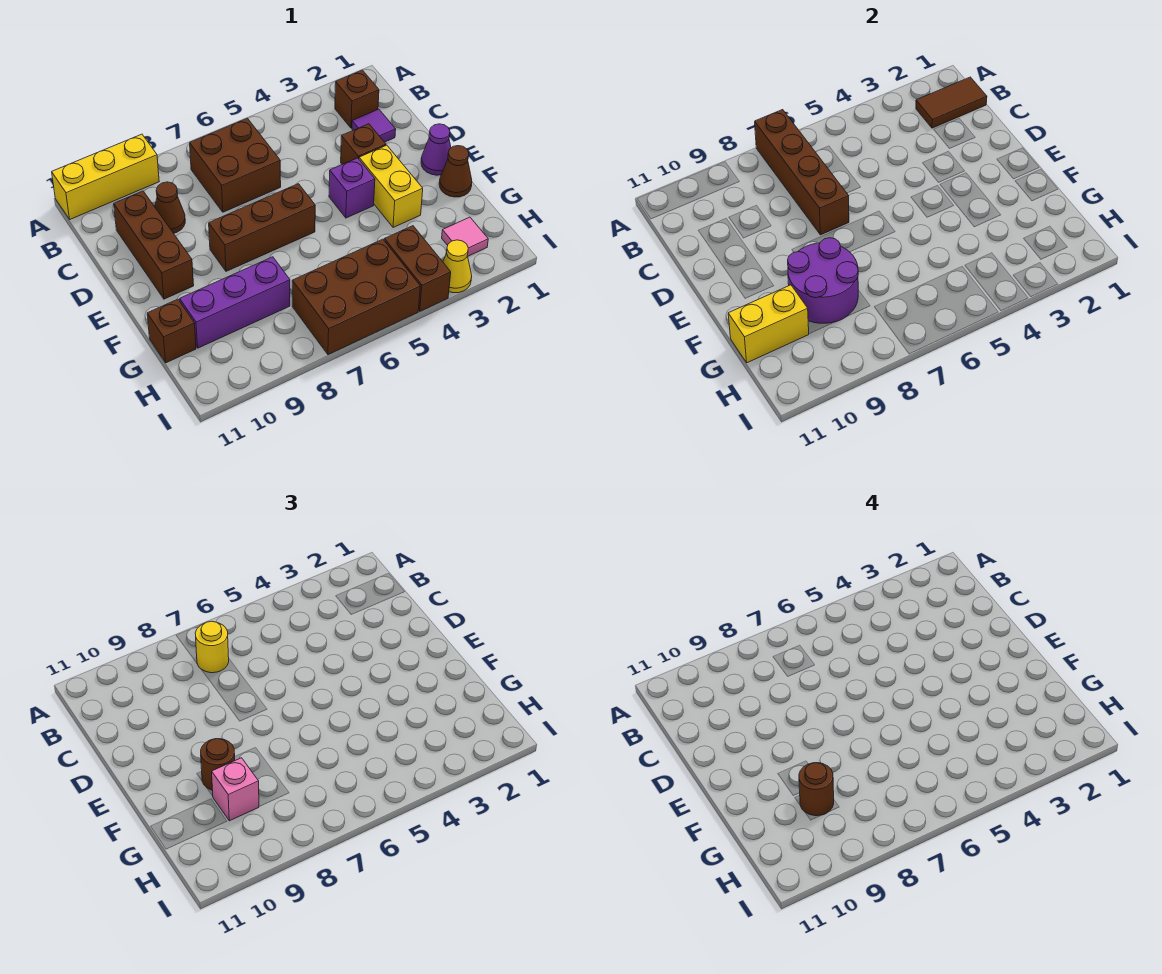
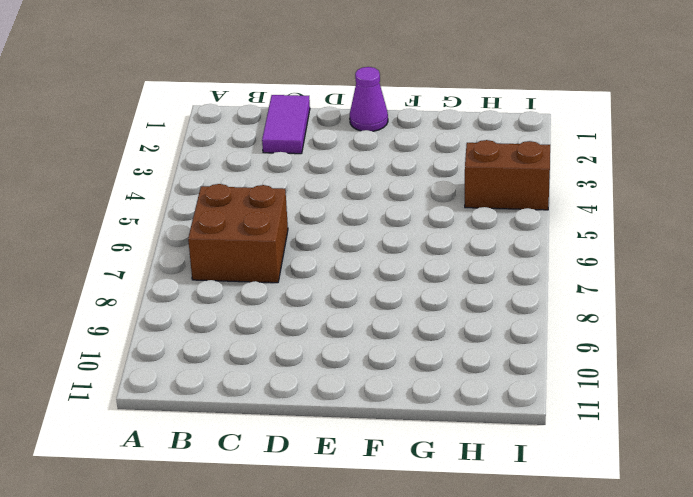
purple tile C1:C2 level 1 -> purple tile C2 level 1
none -> yellow brick A9:A11 level 1
none -> brown brick B2 level 1
none -> brown cone C9 level 1

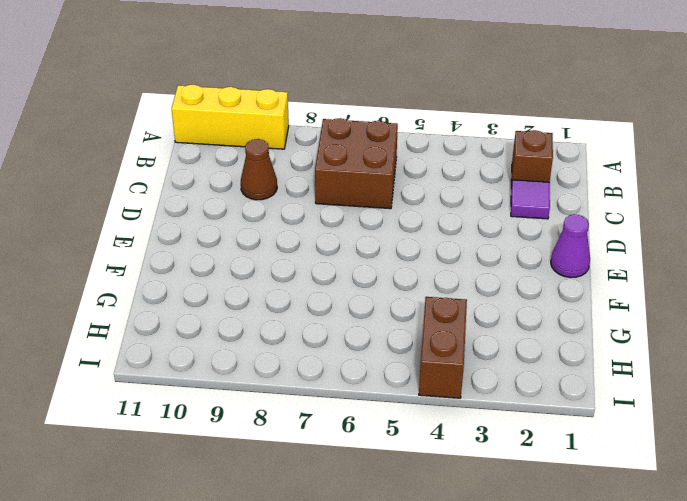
none -> brown brick C10:E10 level 1
none -> brown brick D3 level 1
none -> yellow brick E3:F3 level 1

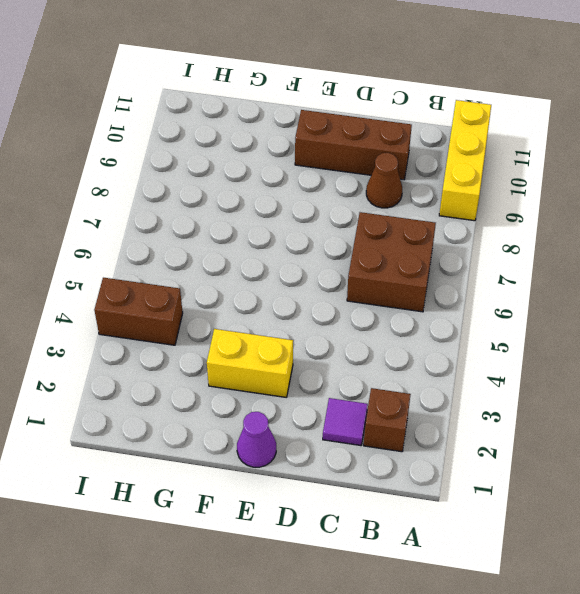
none -> brown brick D3 level 1
none -> purple brick E4 level 1
none -> brown brick E6:E8 level 1

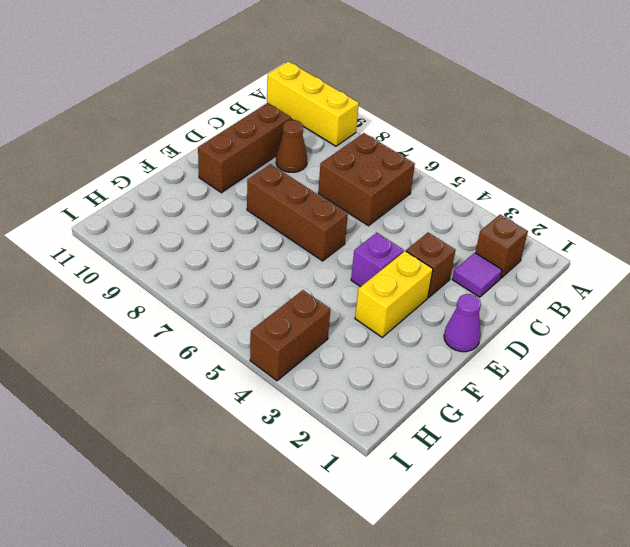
none -> brown cone F1 level 1
none -> purple brick G8:G10 level 1
none -> brown brick G11 level 1

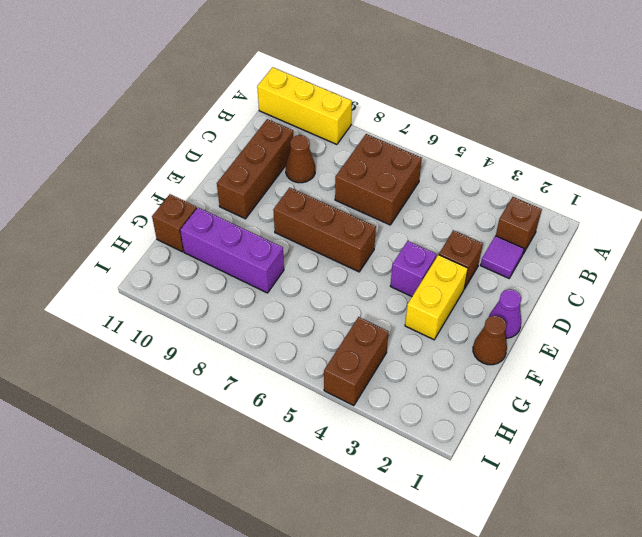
none -> pink tile H2 level 1
none -> brown brick H5:I7 level 1
none -> yellow cone I3 level 1

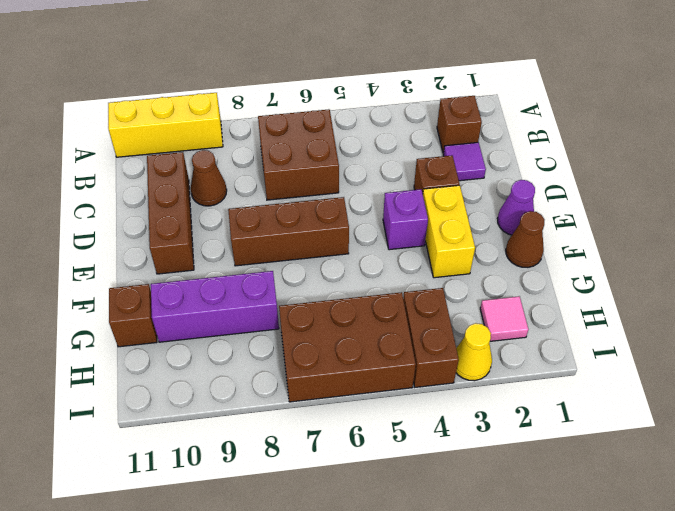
none -> brown brick A7:D7 level 2
none -> brown tile B1:B2 level 2
none -> purple round brick F8:G9 level 2

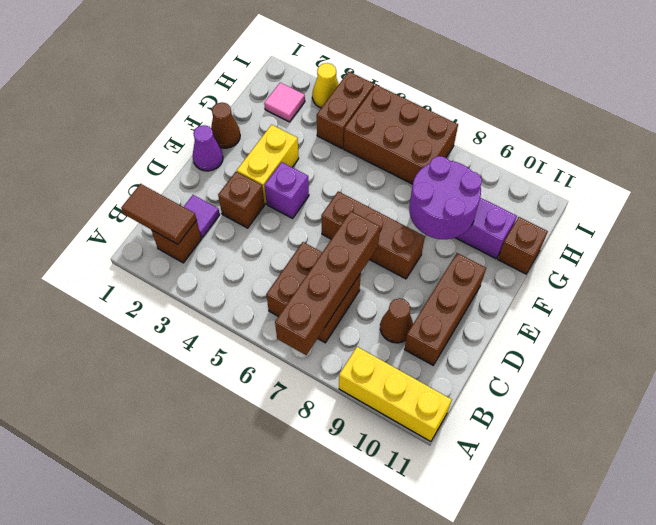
none -> yellow brick G10:G11 level 2
none -> yellow round brick B7 level 3
none -> brown round brick F9 level 3

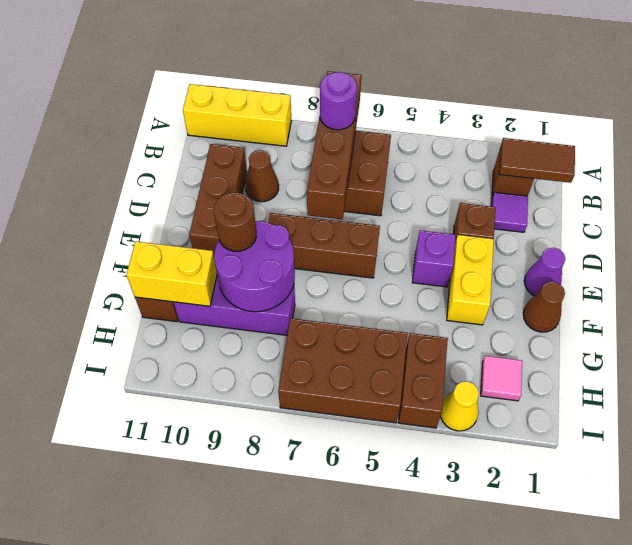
purple round brick B7 level 3 -> yellow round brick B7 level 3
none -> pink brick G9 level 3
none -> brown round brick G9 level 4

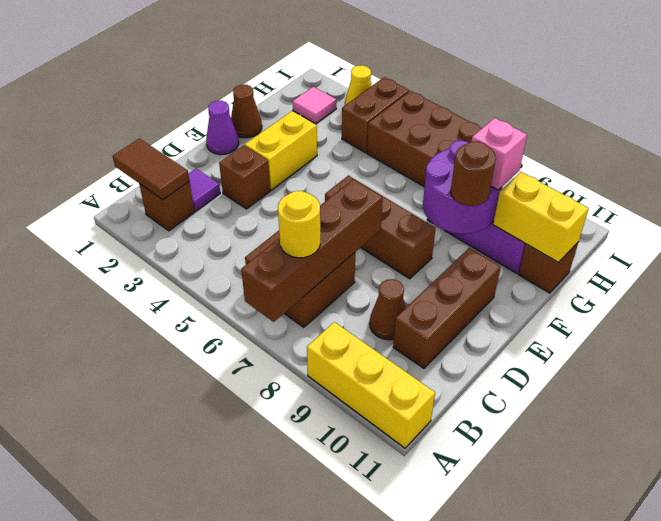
none -> purple brick E4 level 1
none -> brown round brick G9 level 4

